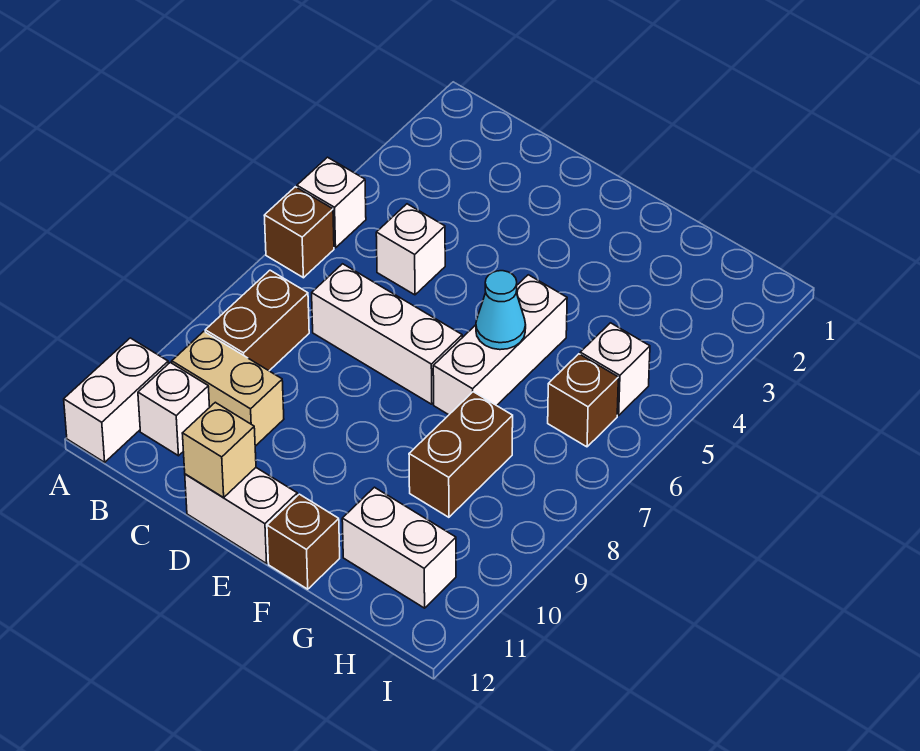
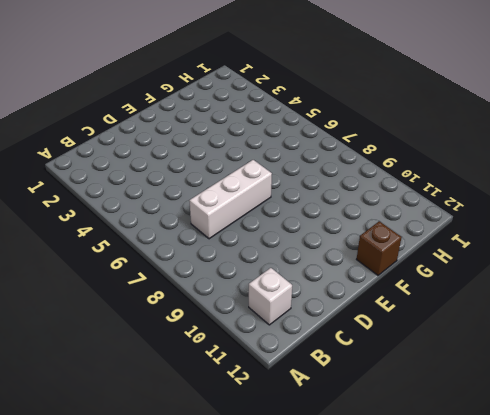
none -> white brick A5 level 1
none -> brown brick A6 level 1
none -> white brick A11:A12 level 1

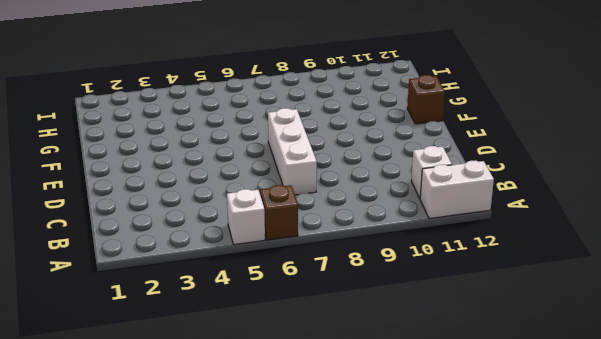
none -> brown brick B8:B9 level 1
none -> tan brick B10:C10 level 1
none -> white brick C5 level 1

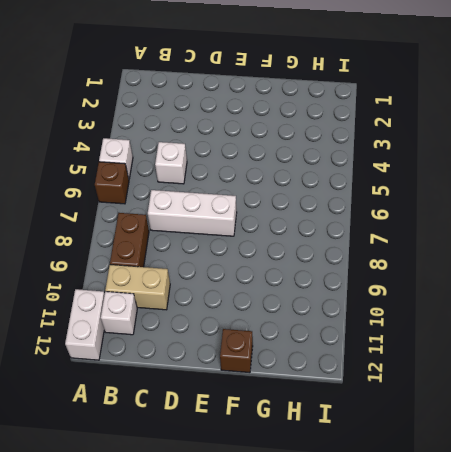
none -> white brick D12:E12 level 1
none -> white brick F5:F7 level 1
none -> brown brick G8:G9 level 1

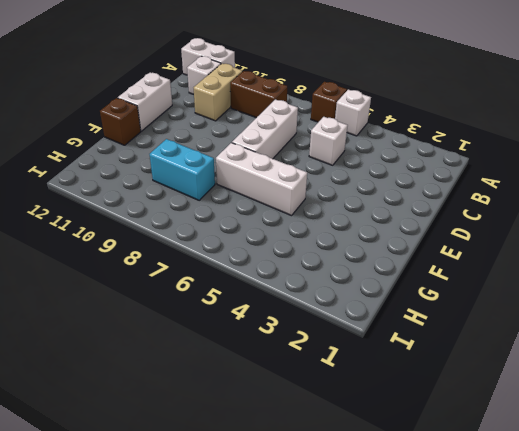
cyan brick G8:G9 level 1 -> brown brick G8:G9 level 1
none -> white brick G11:H11 level 1
none -> white brick H5 level 1
none -> brown brick H6 level 1

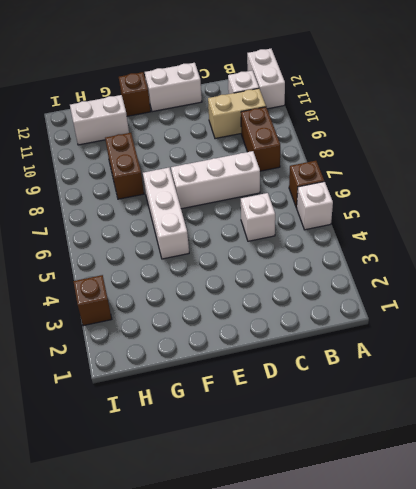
brown brick I3 level 1 -> brown brick H6 level 1
none -> white brick H5 level 1
none -> tan brick D12 level 2
none -> cyan cone F6 level 2

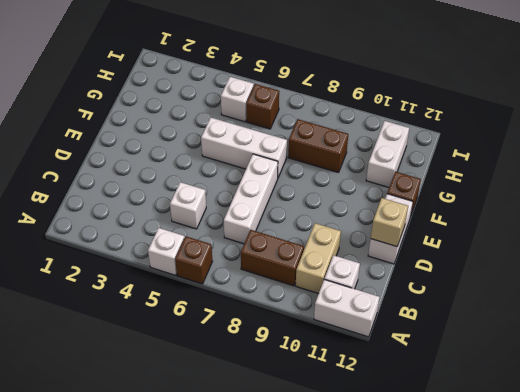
none -> cyan cone F6 level 2

